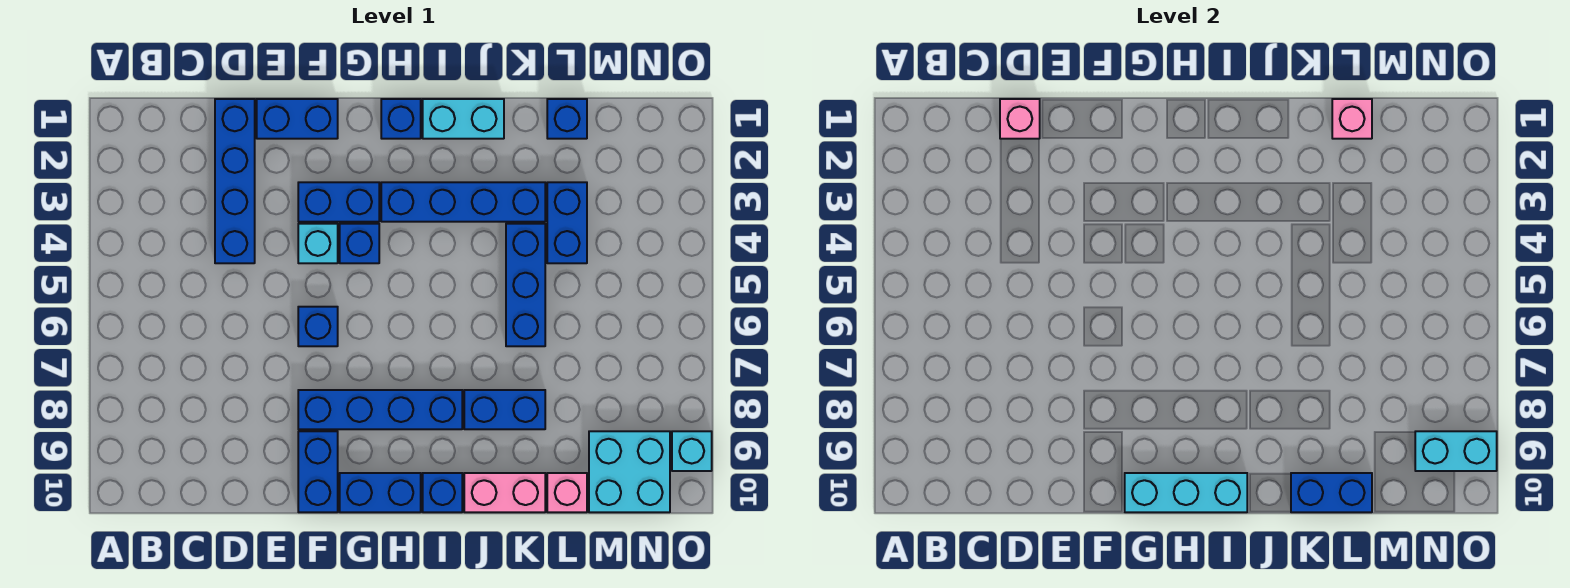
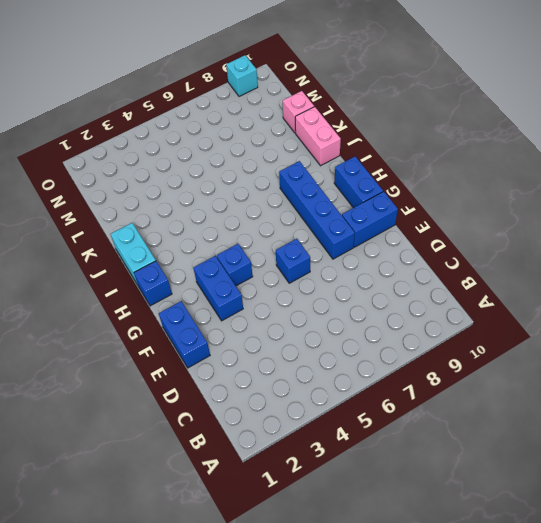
none -> blue brick D1:D4 level 1
none -> cyan brick F4 level 1
none -> blue brick H3:K3 level 1

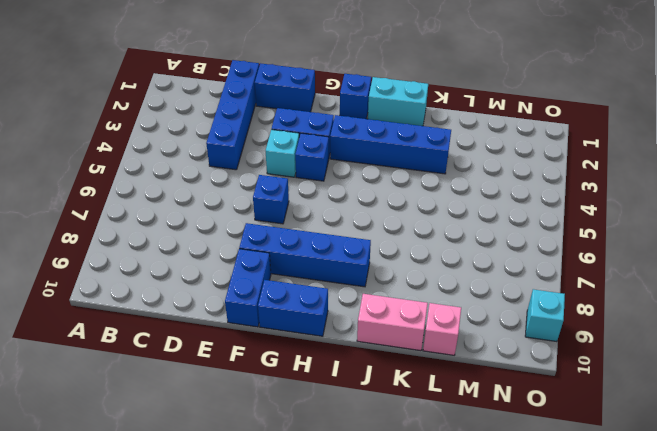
none -> blue brick I10 level 1
none -> blue brick J8:K8 level 1
none -> blue brick K4:K6 level 1

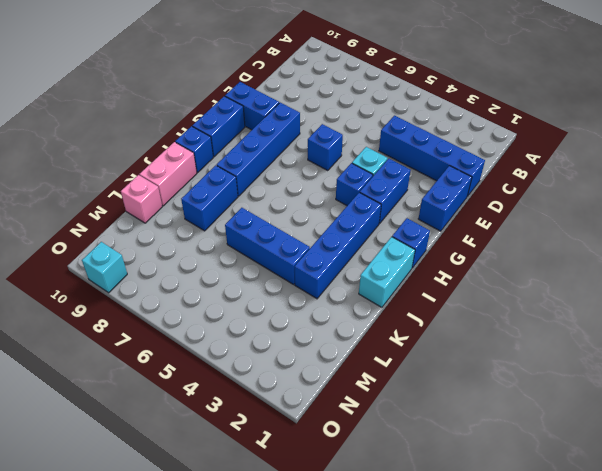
none -> blue brick L1 level 1
none -> blue brick L3:L4 level 1
none -> cyan brick M9:N10 level 1

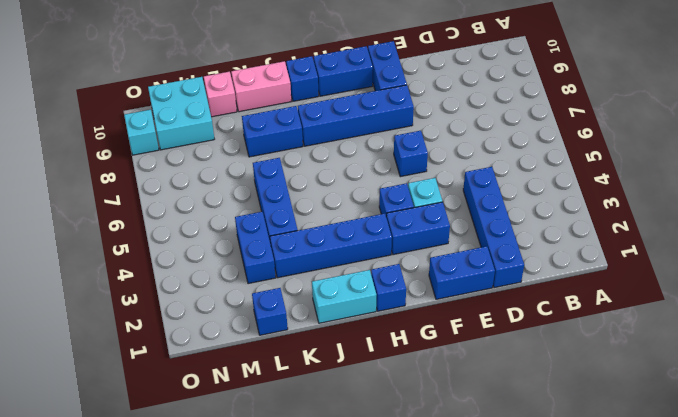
none -> pink brick D1 level 2
none -> cyan brick G10:I10 level 2
none -> blue brick K10:L10 level 2

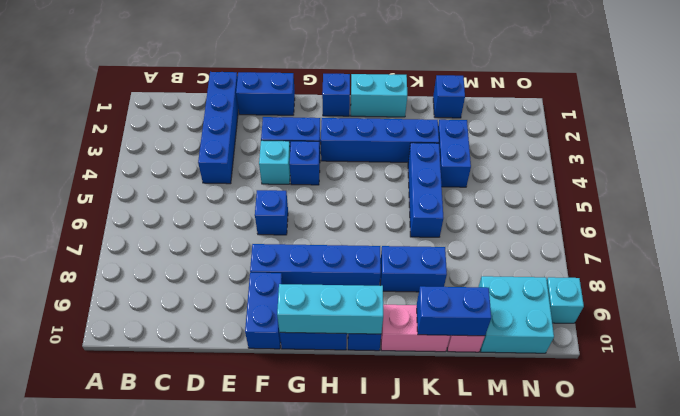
none -> pink brick D1 level 2
none -> pink brick L1 level 2
none -> cyan brick N9:O9 level 2

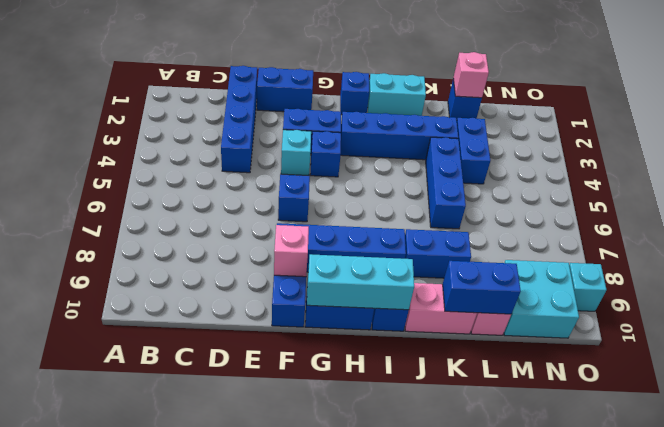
pink brick F9 level 2 -> pink brick D1 level 2
none -> cyan brick N9:O9 level 2

